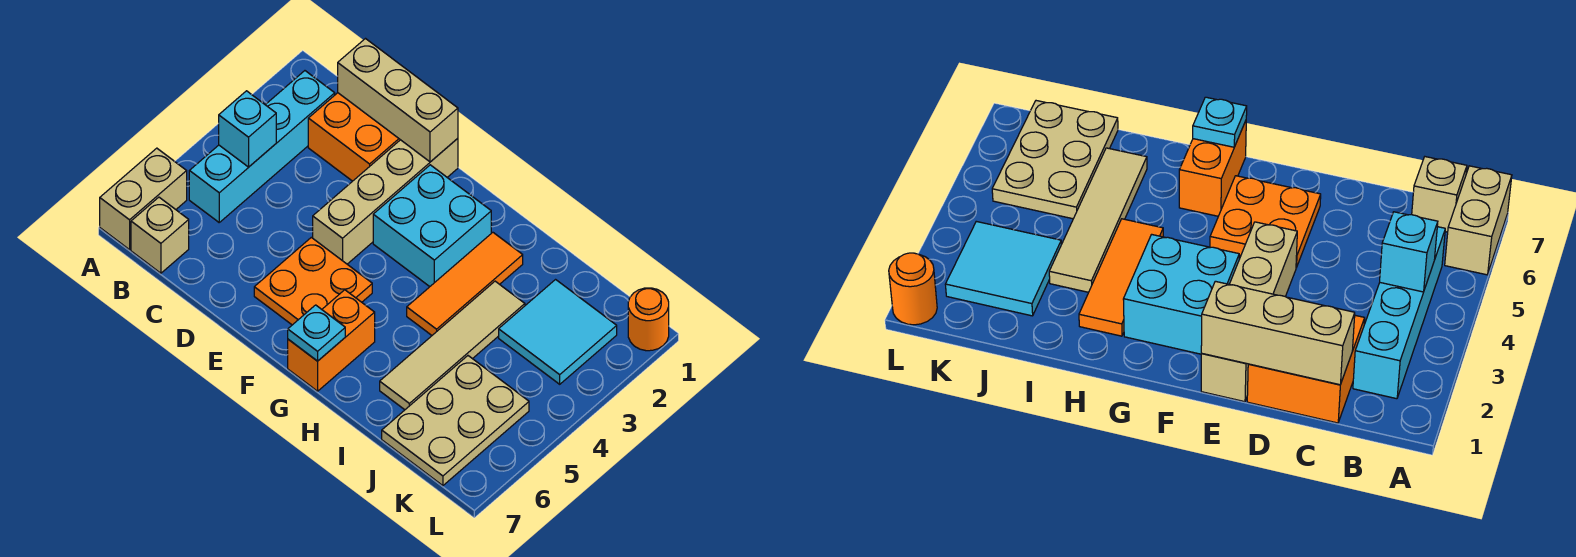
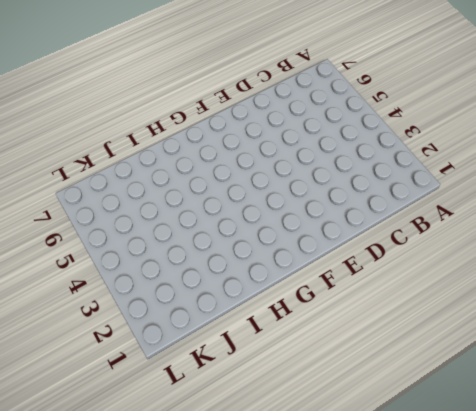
none -> tan brick A6:A7 level 1
none -> cyan brick B2:B5 level 1
none -> tan brick B7 level 1

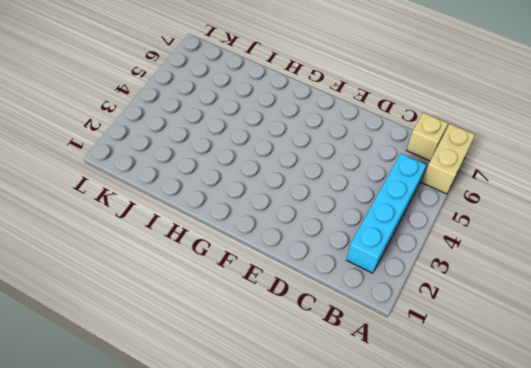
none -> orange brick C1:D2 level 1
none -> tan brick E1:E4 level 1
none -> orange plate E5:F6 level 1

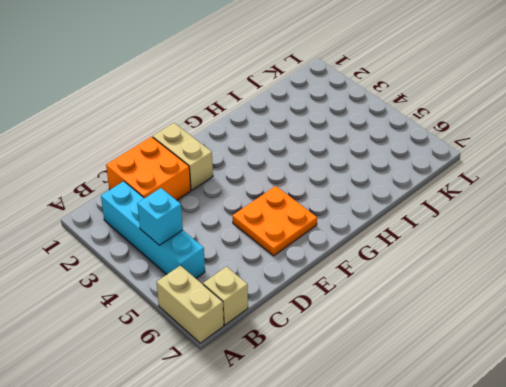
tan brick E1:E2 level 1 -> tan brick E1:E4 level 1
none -> cyan brick F2:G3 level 1
none -> orange brick G6:G7 level 1
none -> orange tile H2:H4 level 1

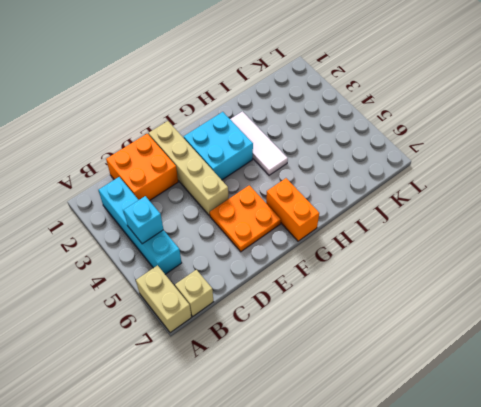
white tile H2:H4 level 1 -> orange tile H2:H4 level 1
none -> tan tile I3:I6 level 1
none -> cyan tile J2:K3 level 1
none -> tan plate J5:K7 level 1

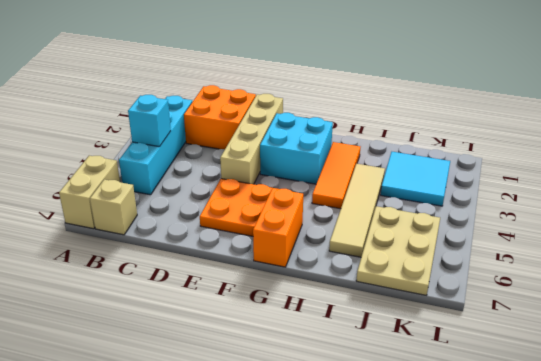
none -> orange round brick L1 level 1
none -> tan brick C1:E1 level 2
none -> cyan plate G7 level 2

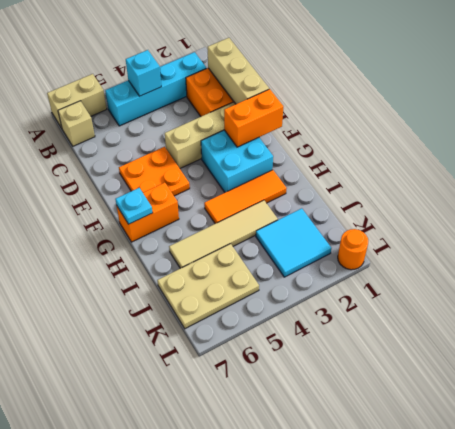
orange brick F1:F2 level 2 -> none

